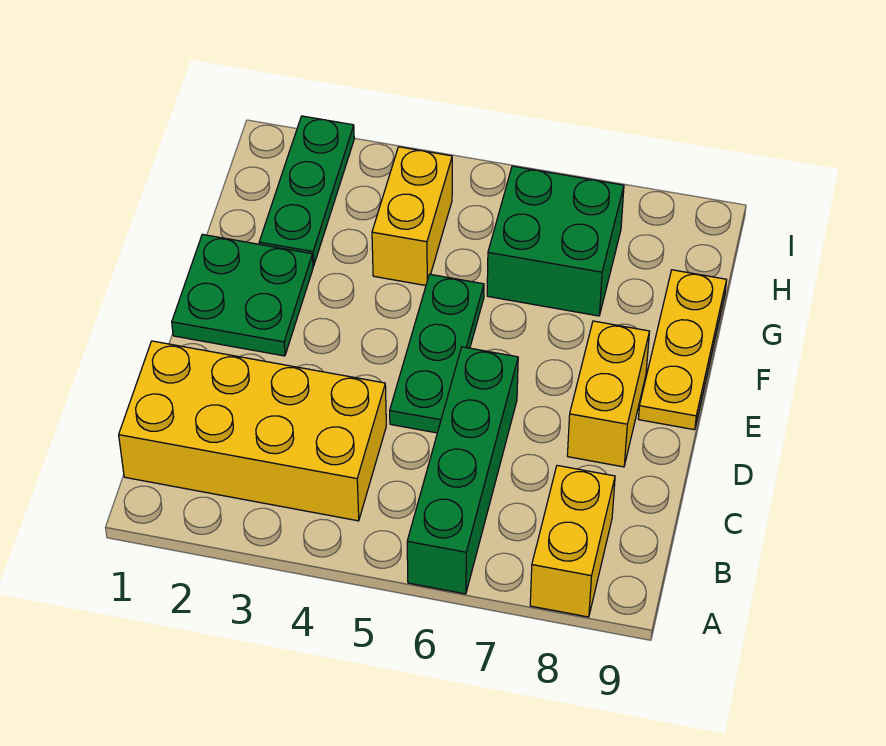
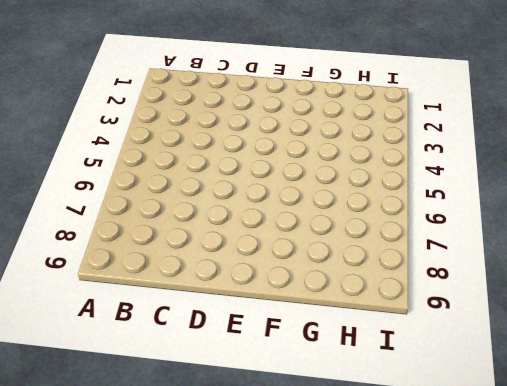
none -> green brick A6:D6 level 1
none -> yellow brick A8:B8 level 1

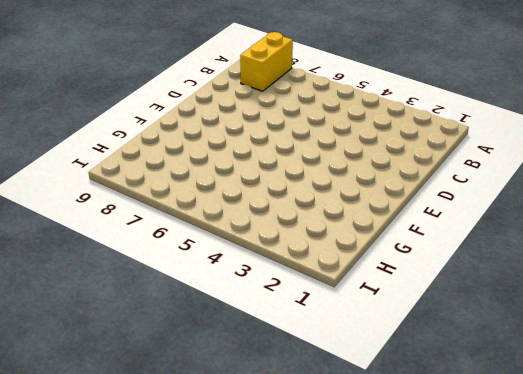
none -> green brick A6:D6 level 1
none -> yellow brick B1:C4 level 1

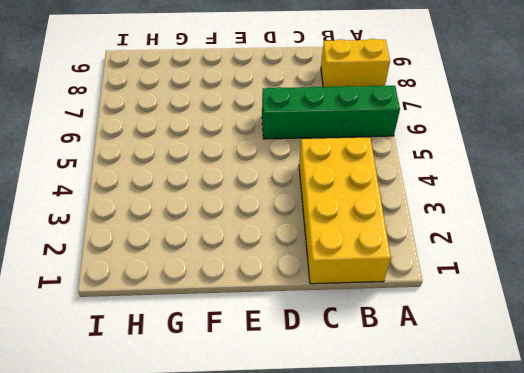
none -> green plate D5:F5 level 1
none -> yellow brick D8:E8 level 1

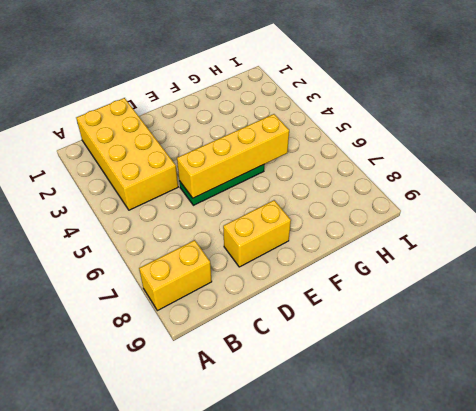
yellow brick D5:G5 level 2 -> none
none -> green brick A6:D6 level 1
none -> green plate E1:F2 level 1

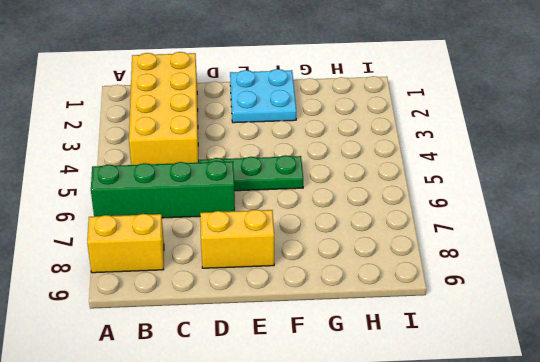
cyan plate E1:F2 level 1 -> green plate E1:F2 level 1
none -> yellow plate E9:G9 level 1
none -> green plate G2:I2 level 1

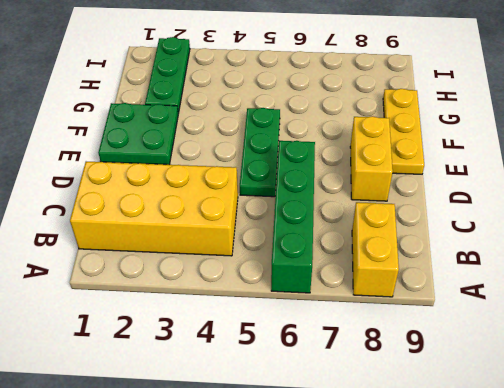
none -> yellow brick G4:H4 level 1
none -> green brick G6:H7 level 1

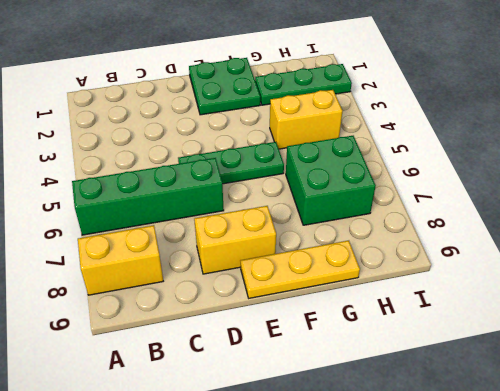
none -> yellow brick B1:C4 level 1

